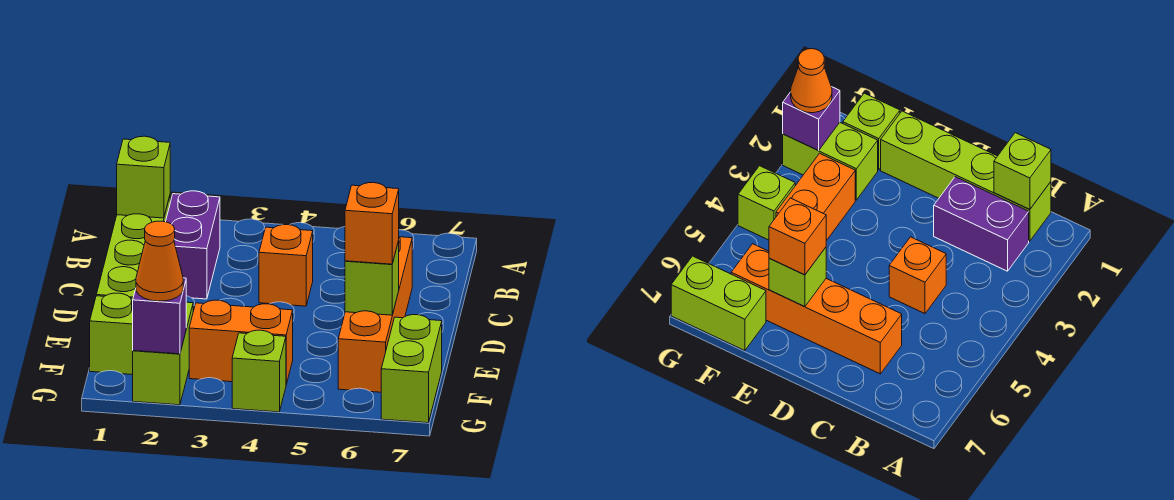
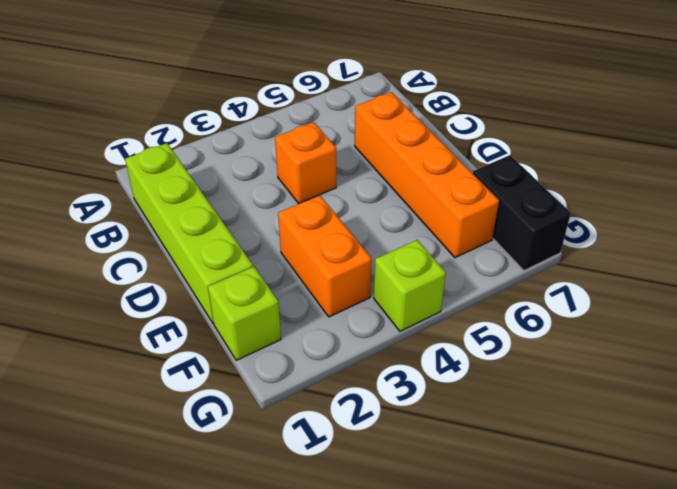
orange brick E3:F3 level 1 -> orange brick F3:F4 level 1
black brick F7:G7 level 1 -> lime brick F7:G7 level 1
none -> purple brick B2:C2 level 1
none -> lime brick F2:G2 level 1
none -> lime brick B1 level 2

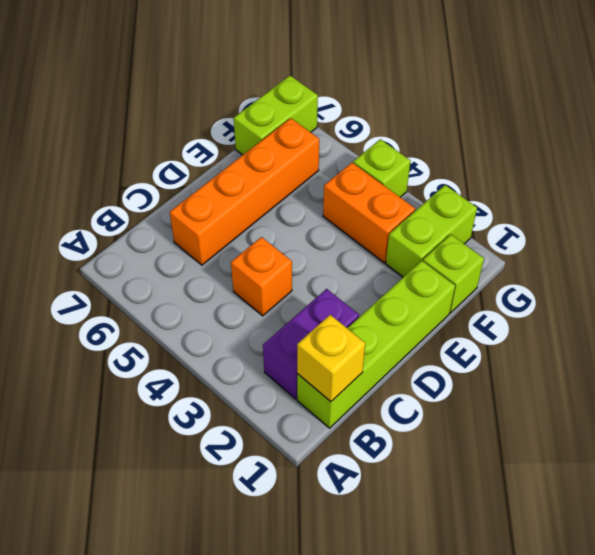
yellow brick B1 level 2 -> lime brick B1 level 2
none -> lime brick E6 level 2
none -> purple brick G2 level 2
none -> orange brick E6 level 3

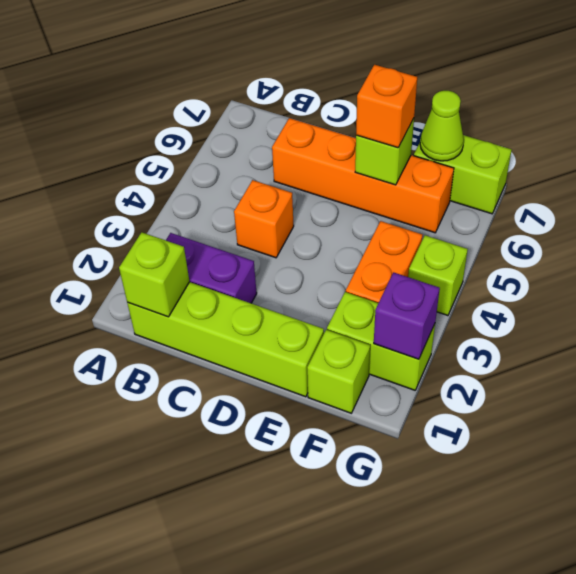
lime cone F7 level 2 -> none
none -> orange cone G2 level 3

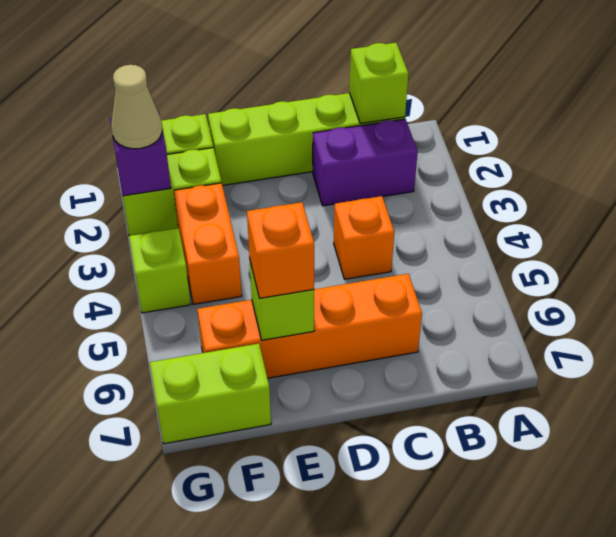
tan cone G2 level 3 -> orange cone G2 level 3

